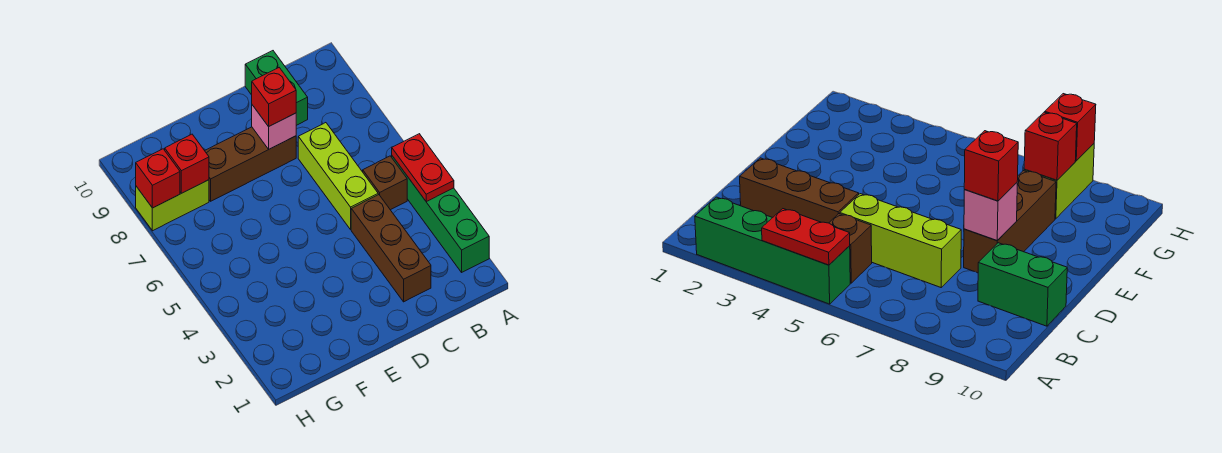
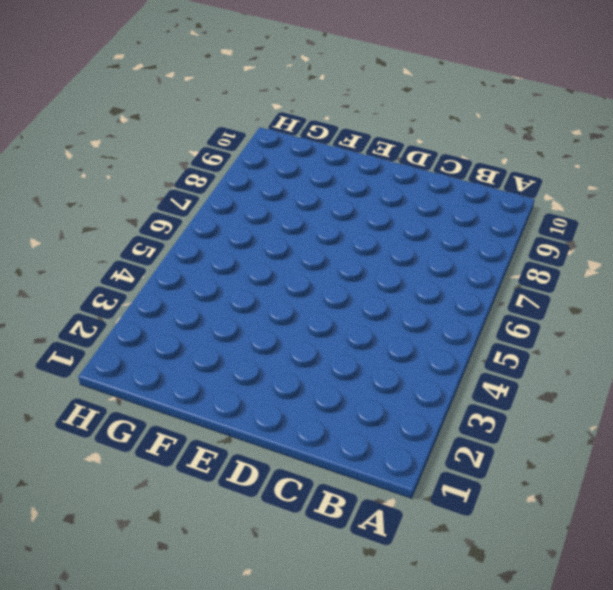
none -> green brick A2:A5 level 1
none -> brown brick B5 level 1
none -> brown brick C2:C4 level 1

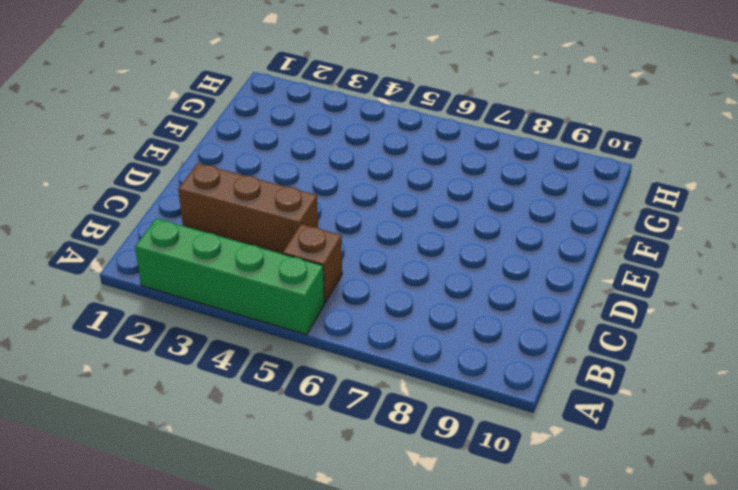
none -> lime brick C5:C7 level 1
none -> green brick C9:C10 level 1
none -> brown brick D8:F8 level 1

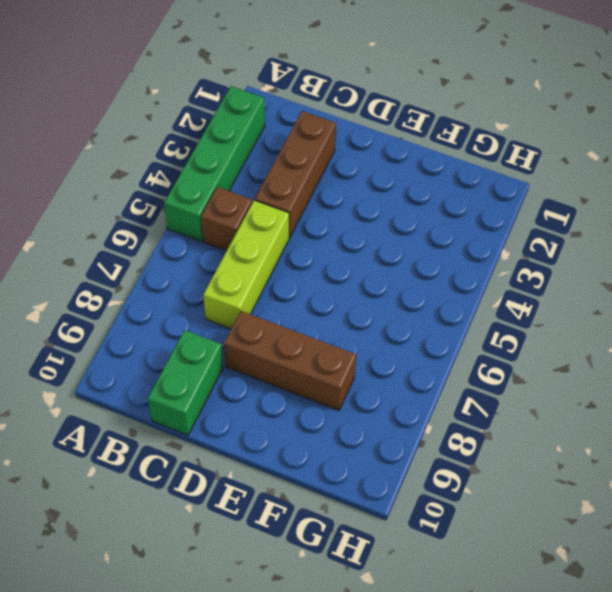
none -> lime brick G8:H8 level 1
none -> red plate A4:A5 level 2
none -> pink brick D8 level 2

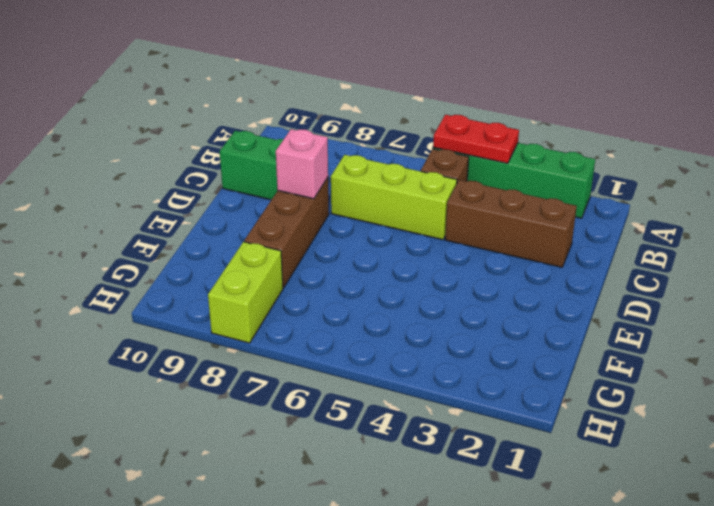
none -> red brick G8 level 2
none -> red brick H8 level 2
none -> red brick D8 level 3

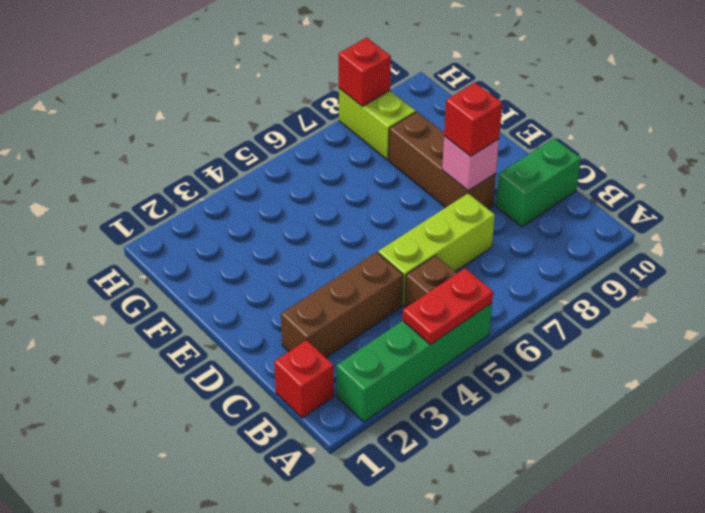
red brick B1 level 1 -> red brick G8 level 2

